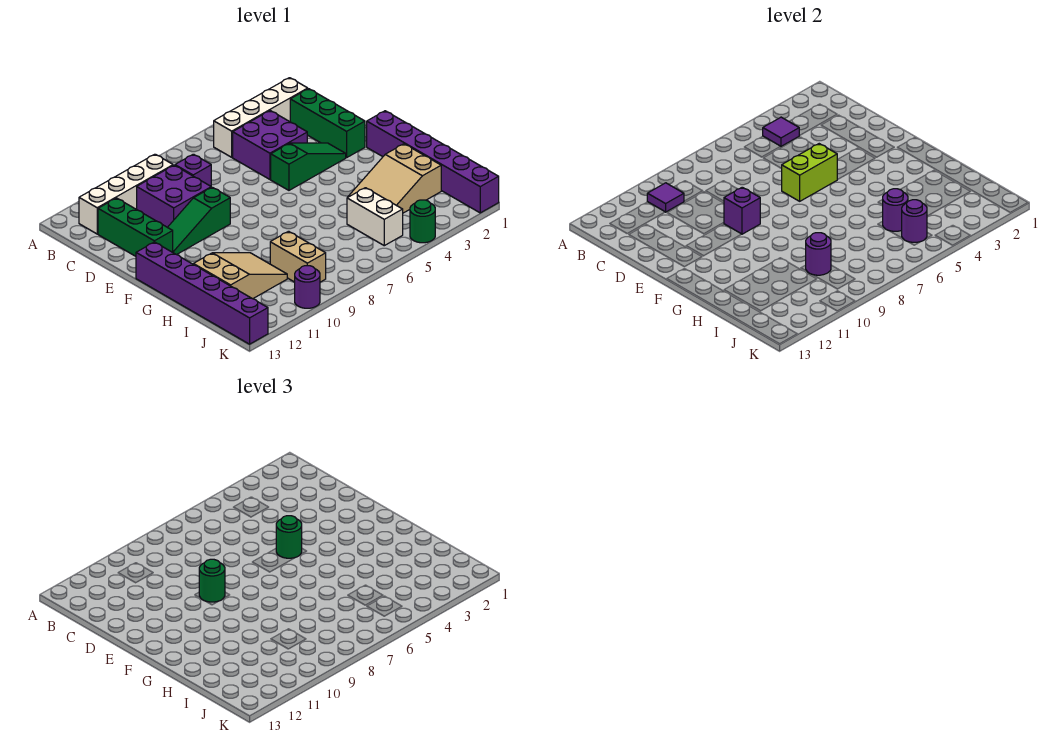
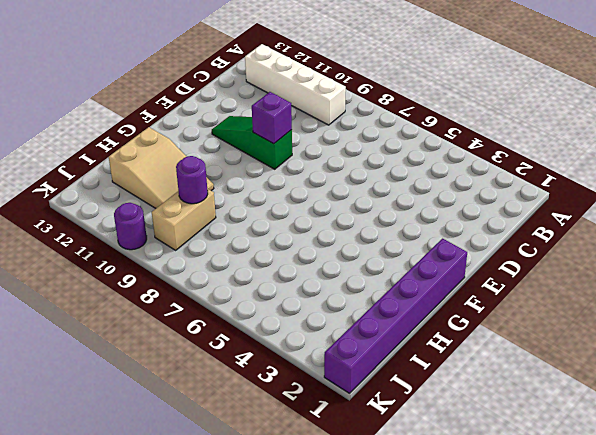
none -> white brick B2:B5 level 1
none -> green brick C2:E2 level 1
none -> purple brick C4:D5 level 1

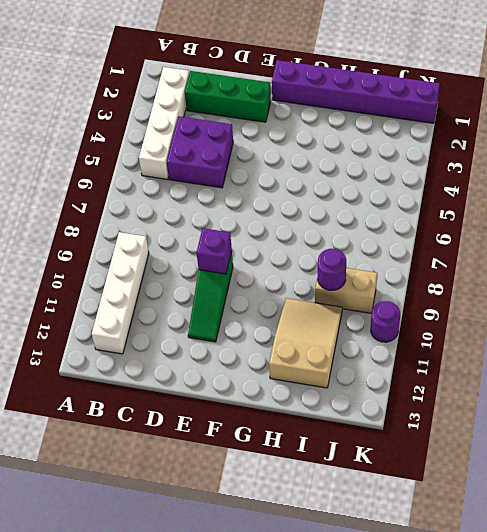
none -> purple brick C8 level 1
none -> purple brick C9:D10 level 1
none -> green brick C12:E12 level 1

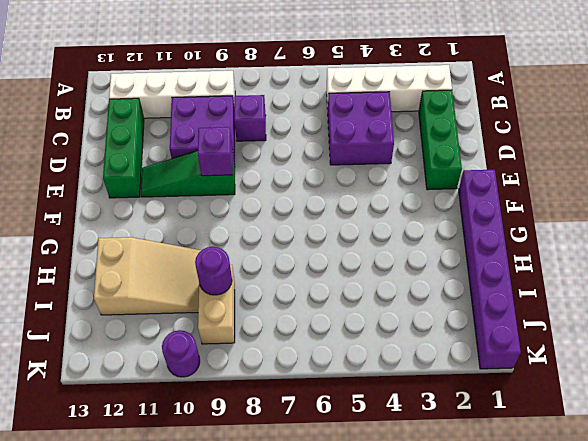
none -> green slope E3:E5 level 1 top 5
none -> purple brick F13:K13 level 1
none -> tan slope H2:I4 level 1 top 2

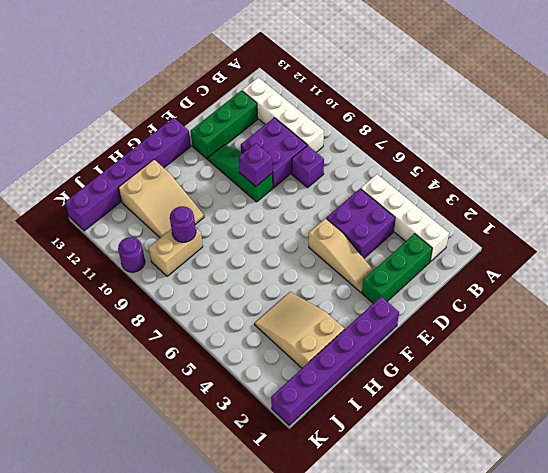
tan slope E3:E5 level 1 top 5 -> green slope E3:E5 level 1 top 5
none -> white brick I5:J5 level 1
none -> green round brick K4 level 1
none -> purple tile B4 level 2

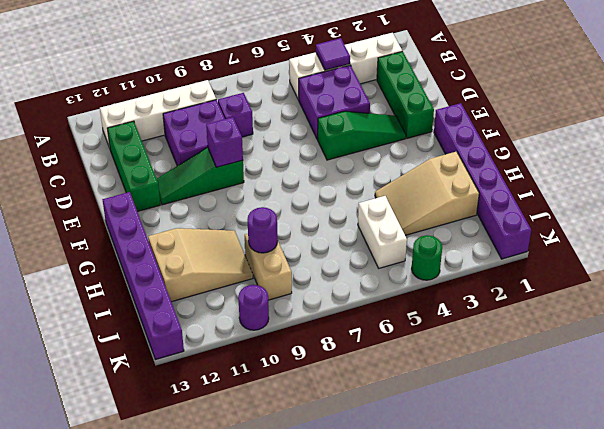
none -> purple tile B10 level 2
none -> lime brick E5:E6 level 2
none -> purple round brick I5 level 2

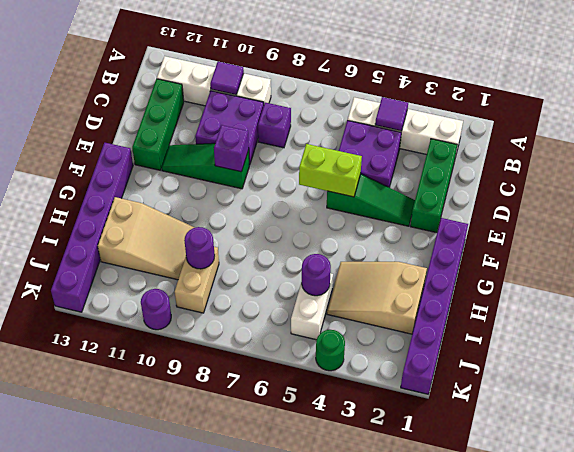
none -> purple round brick J5 level 2
none -> green round brick E5 level 3
none -> green round brick E9 level 3

